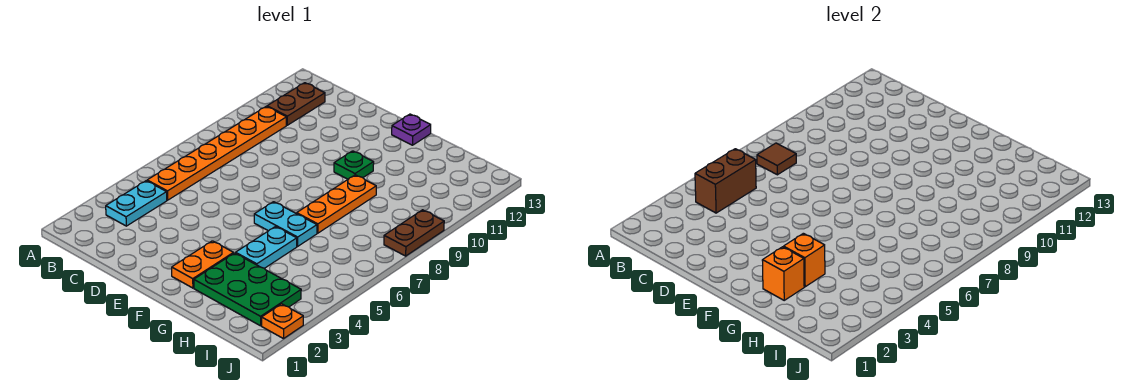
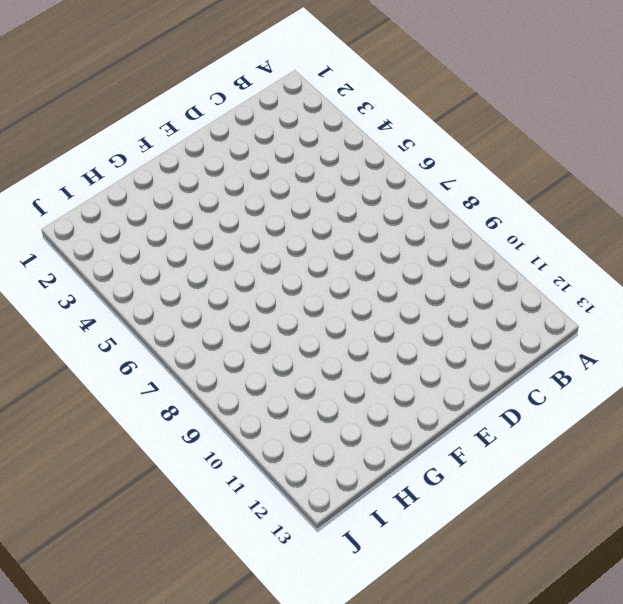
none -> cyan plate B3:B4 level 1
none -> orange plate B5:B10 level 1
none -> brown plate B11:B12 level 1

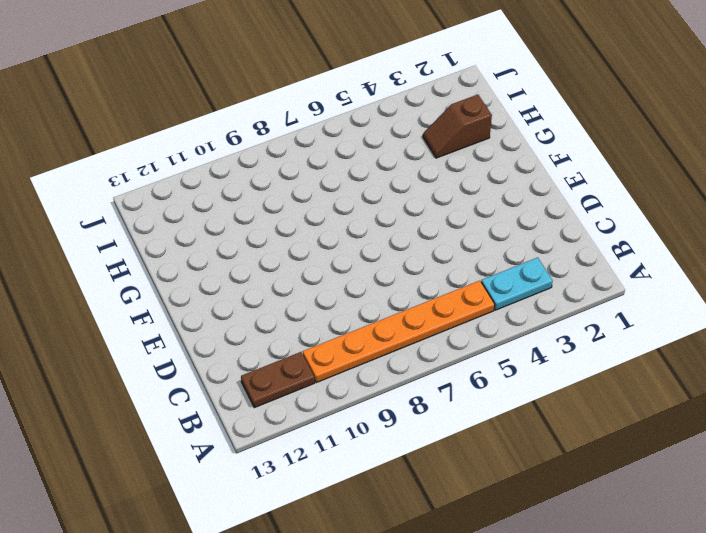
brown slope H2:H3 level 1 top 2 -> green plate G2:I3 level 1
none -> orange plate F2:F3 level 1
none -> cyan plate F6:G6 level 1
none -> green plate F10 level 1

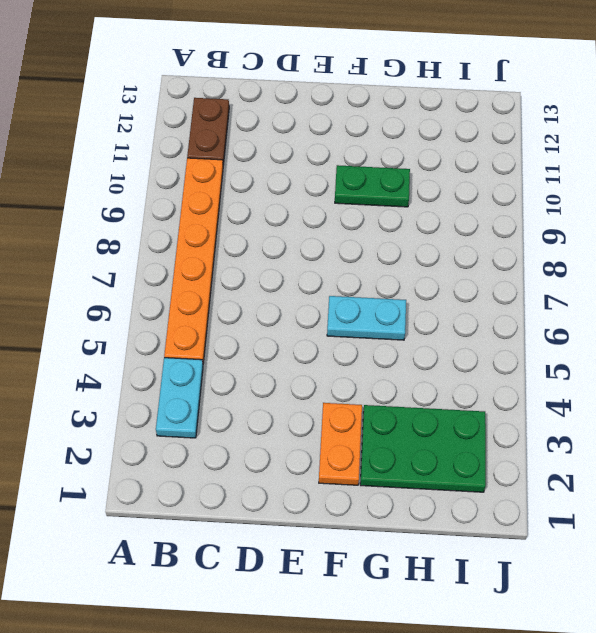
green plate F10:G10 level 1 -> green plate F10 level 1
none -> purple plate F13 level 1
none -> cyan plate G4:G5 level 1
none -> orange plate G7:G9 level 1

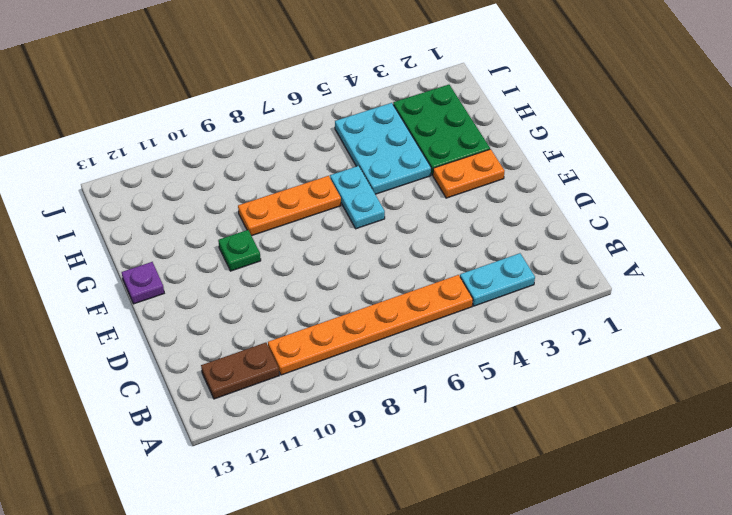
cyan plate G4:I5 level 1 -> cyan plate G4:G5 level 1
none -> orange plate J2 level 1
none -> brown plate J8:J9 level 1
none -> brown brick B4:B5 level 2

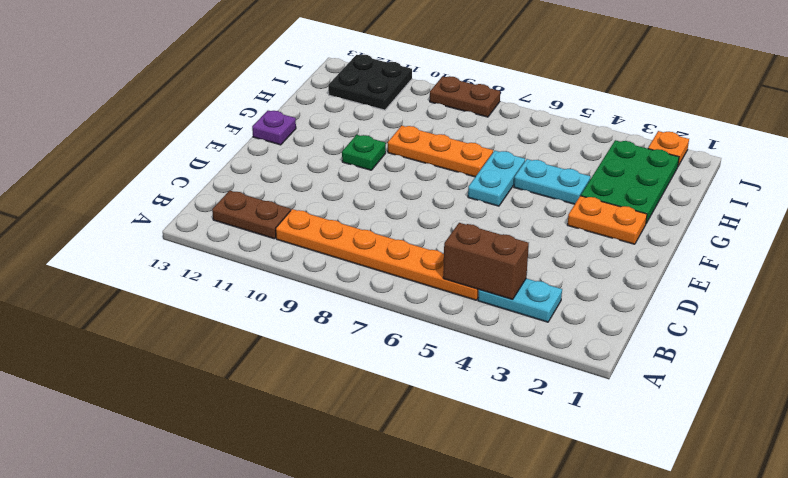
black plate I11:J12 level 1 -> none
none -> brown tile B7 level 2
none -> orange brick G2 level 2
none -> orange brick G3 level 2

